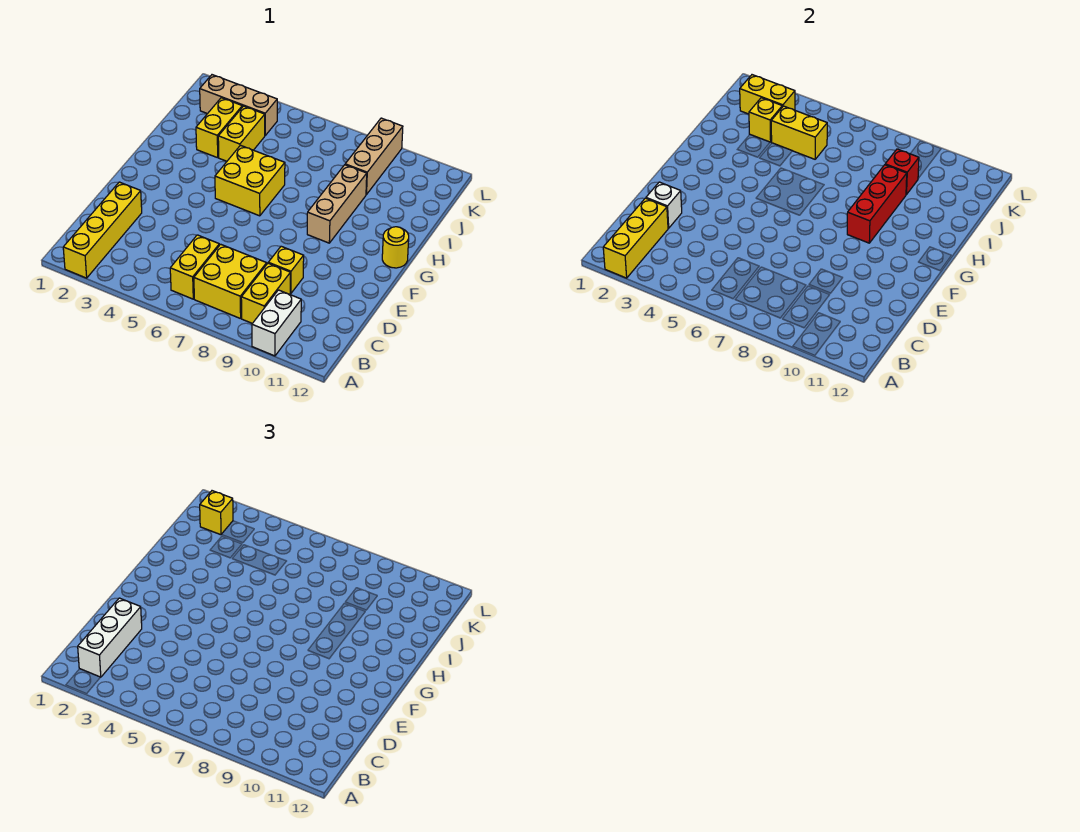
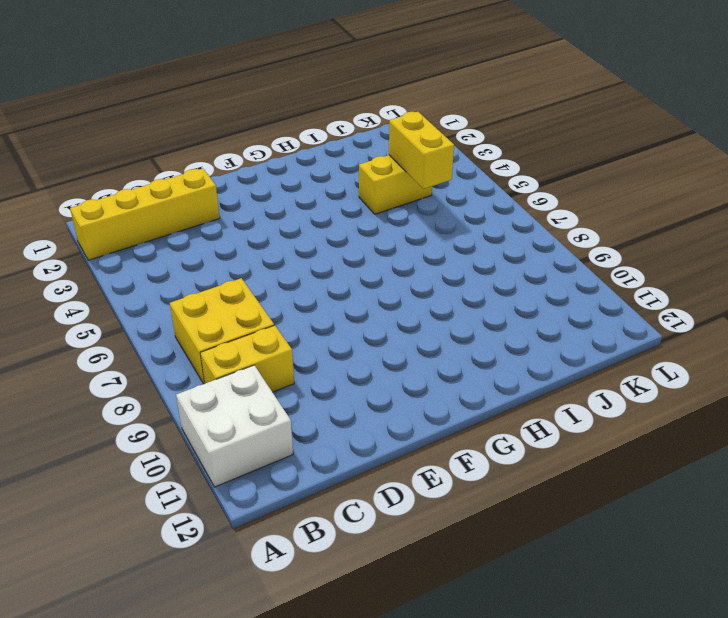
white brick A10:B11 level 1 -> white brick A10:B10 level 1
none -> yellow brick B6:C6 level 1
none -> yellow brick D9 level 1
none -> yellow brick G5:H6 level 1

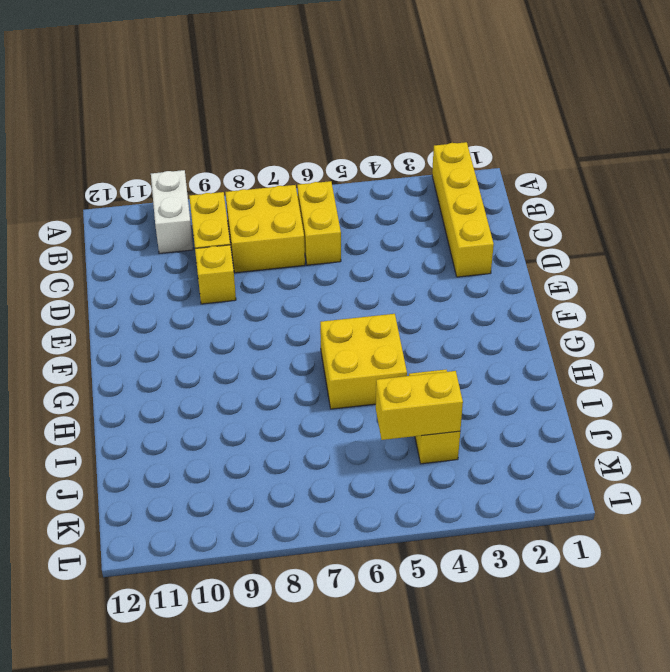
none -> tan brick G9:I9 level 1
none -> yellow round brick G12 level 1
none -> yellow brick I3:J3 level 1

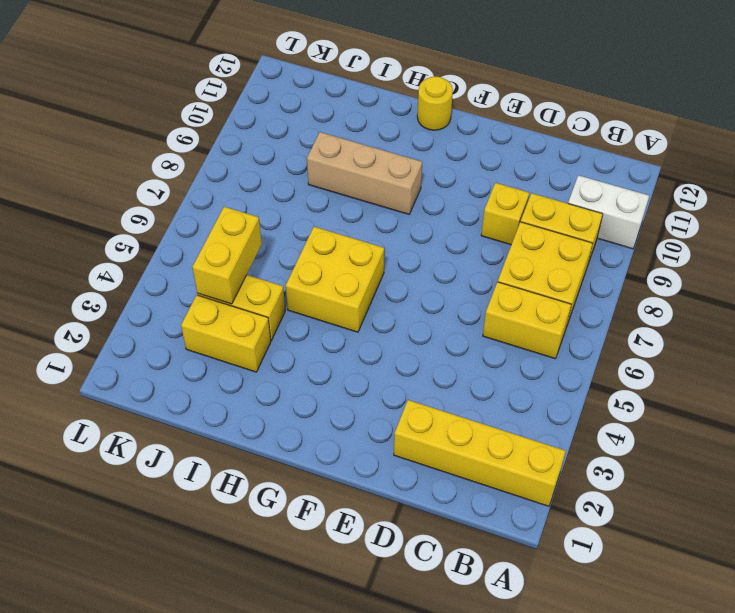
none -> tan brick J9:L9 level 1
none -> tan brick K2:K4 level 1
none -> yellow brick A2:C2 level 2

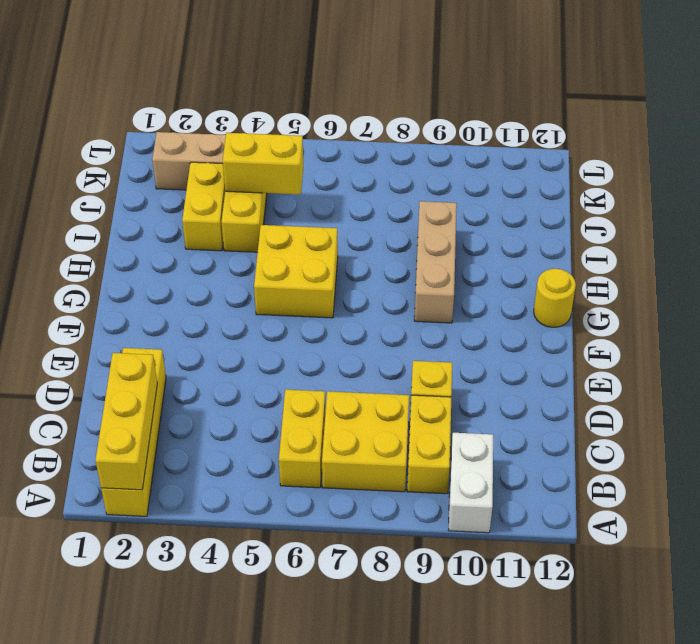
none -> tan brick J9:L9 level 1
none -> white brick D2 level 2
none -> red brick G9:I9 level 2

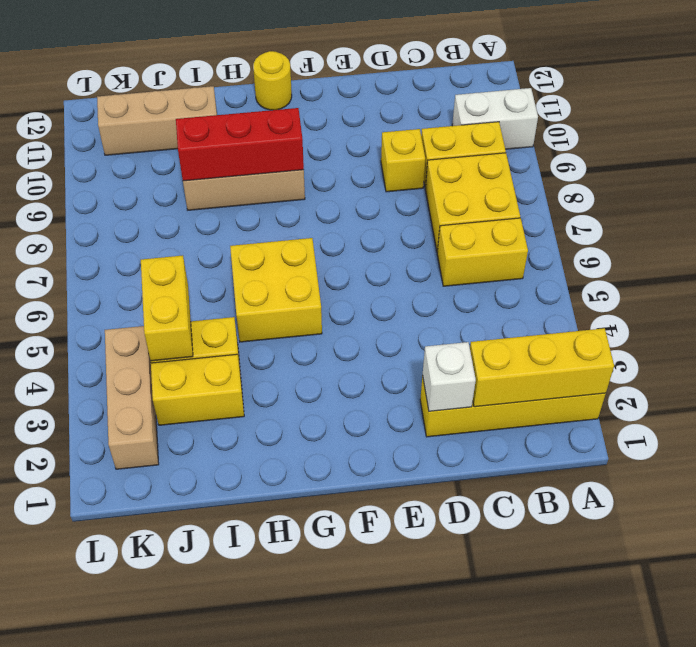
tan brick I11:K11 level 1 -> tan brick J9:L9 level 1
none -> yellow brick J3 level 2
none -> red brick J9 level 2
none -> yellow brick K2:K3 level 2

